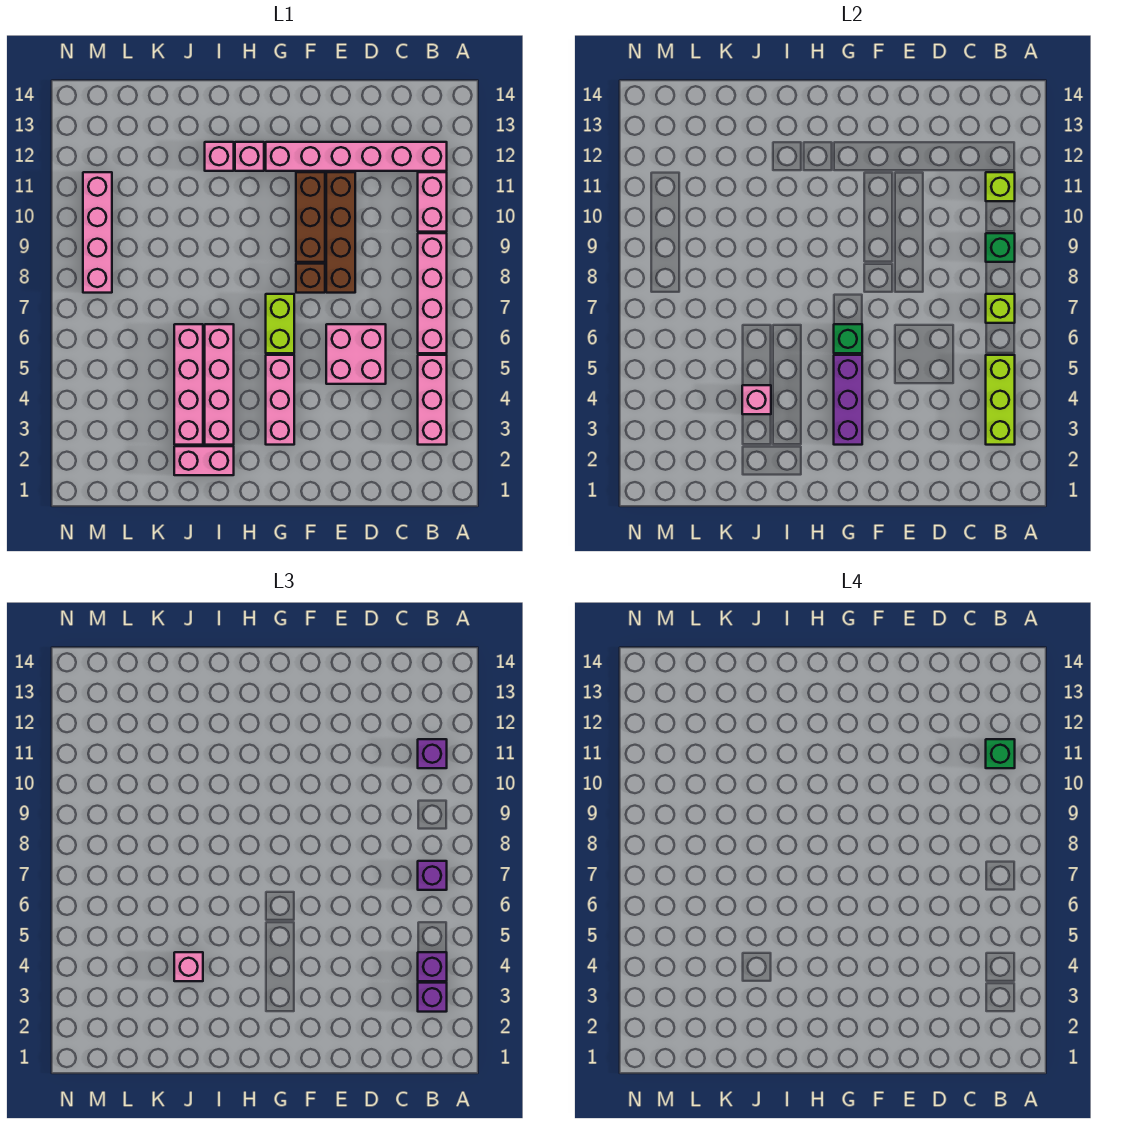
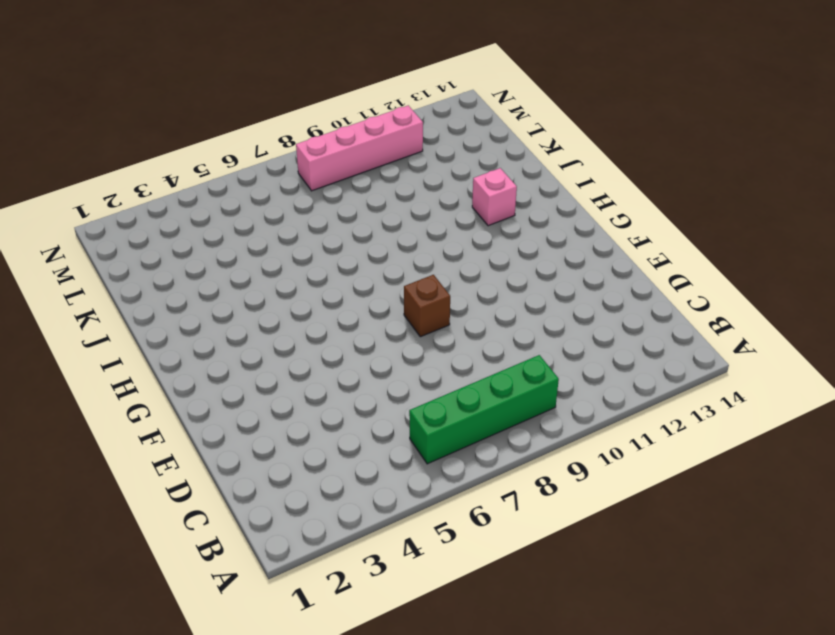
green brick B6:B9 level 1 -> pink brick B6:B9 level 1
none -> pink brick B3:B5 level 1
none -> pink brick B10:B11 level 1
none -> pink brick B12:G12 level 1

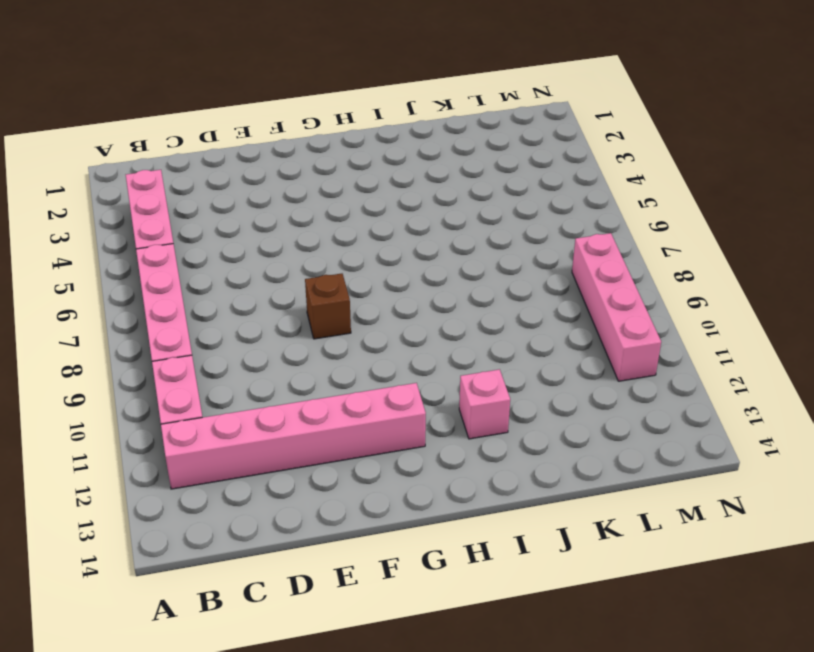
none -> pink brick D5:E6 level 1
none -> brown brick E8:E11 level 1
none -> brown brick F9:F11 level 1

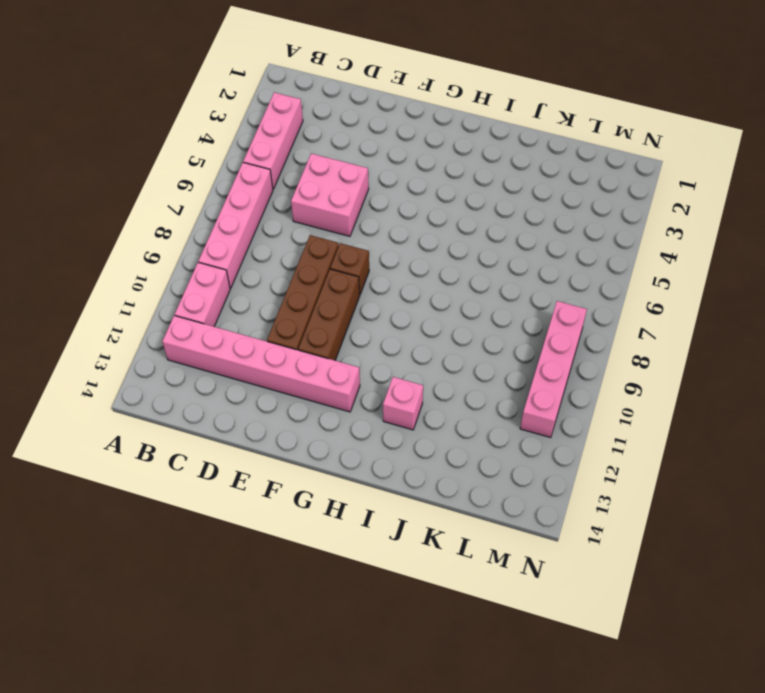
none -> pink brick G3:G5 level 1
none -> lime brick G6:G7 level 1
none -> pink brick H12 level 1

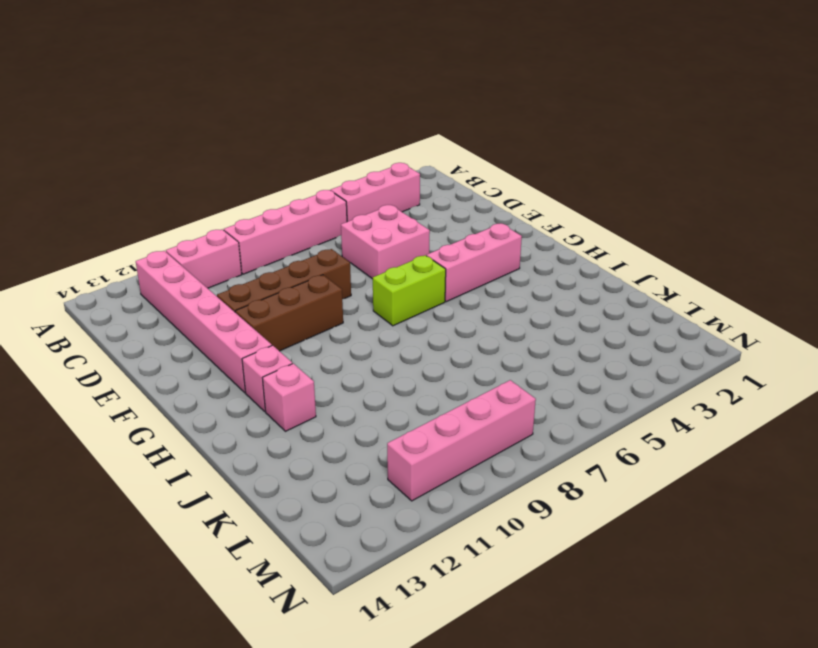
none -> brown brick F8 level 1
none -> pink brick I2:J2 level 1
none -> pink brick I3:I6 level 1

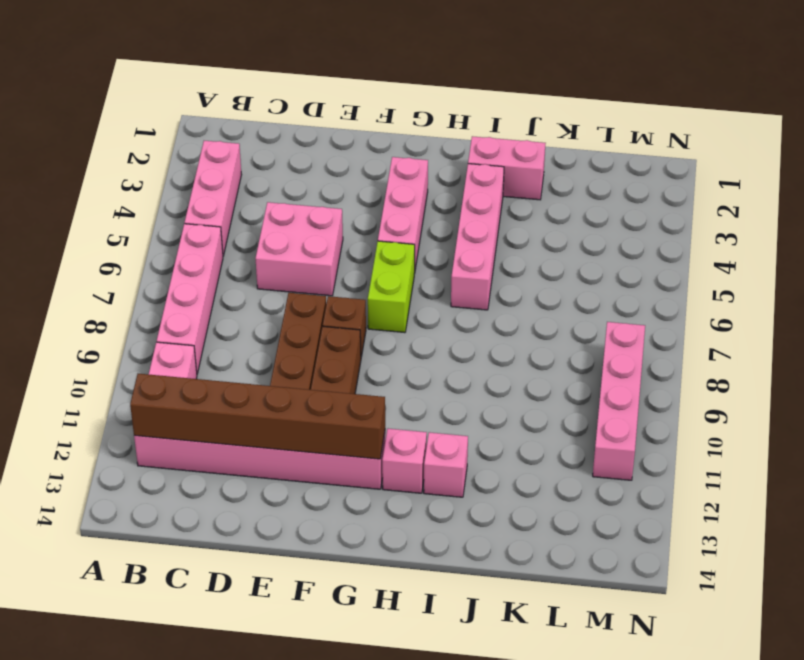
brown brick B12:G12 level 2 -> none
none -> pink brick J3:J6 level 1
none -> lime brick B3:B5 level 2
none -> lime brick B7 level 2

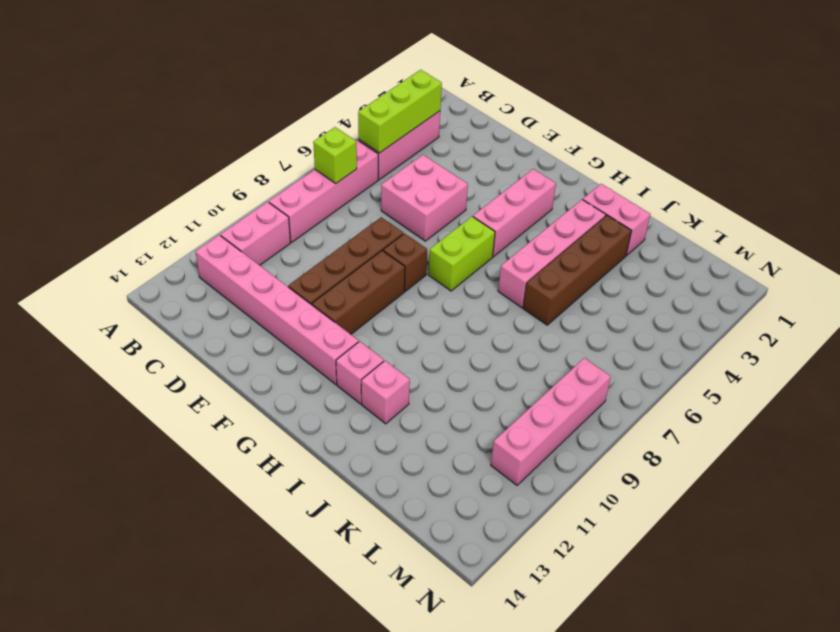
brown brick J3:J6 level 1 -> pink brick J3:J6 level 1
none -> green brick B9 level 2
none -> lime brick B11 level 2
none -> purple brick G3:G5 level 2

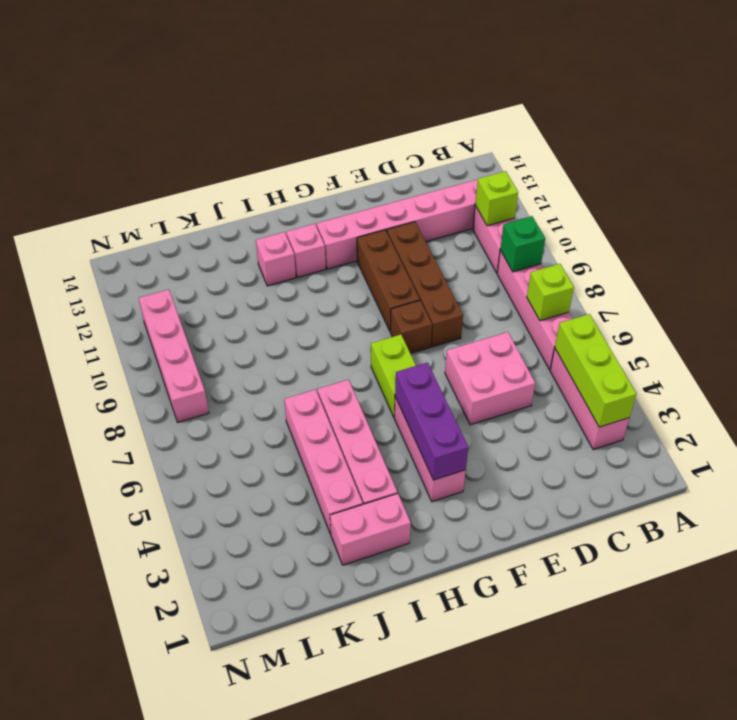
none -> green brick G6 level 2
none -> pink brick J4 level 2
none -> purple brick B3 level 3

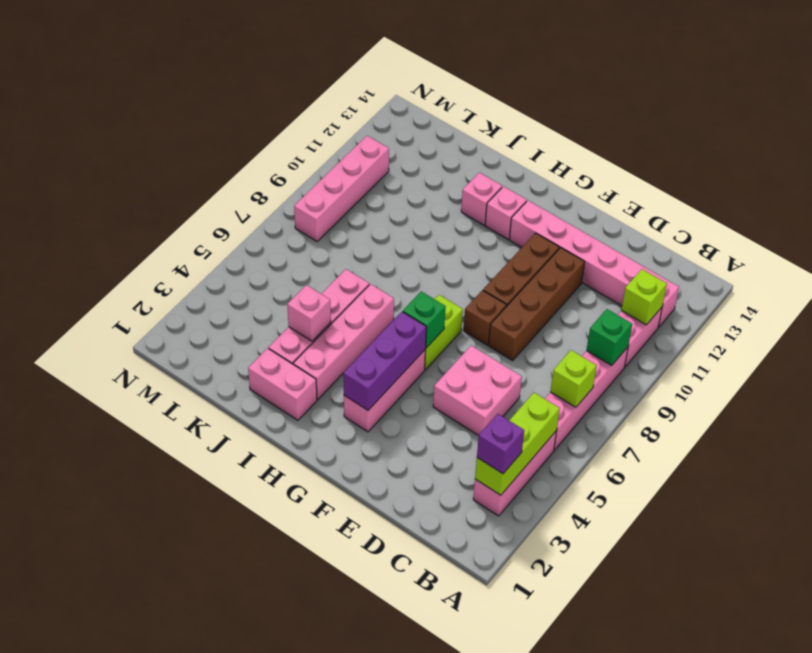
none -> purple brick B4 level 3
none -> purple brick B7 level 3
none -> purple brick B11 level 3

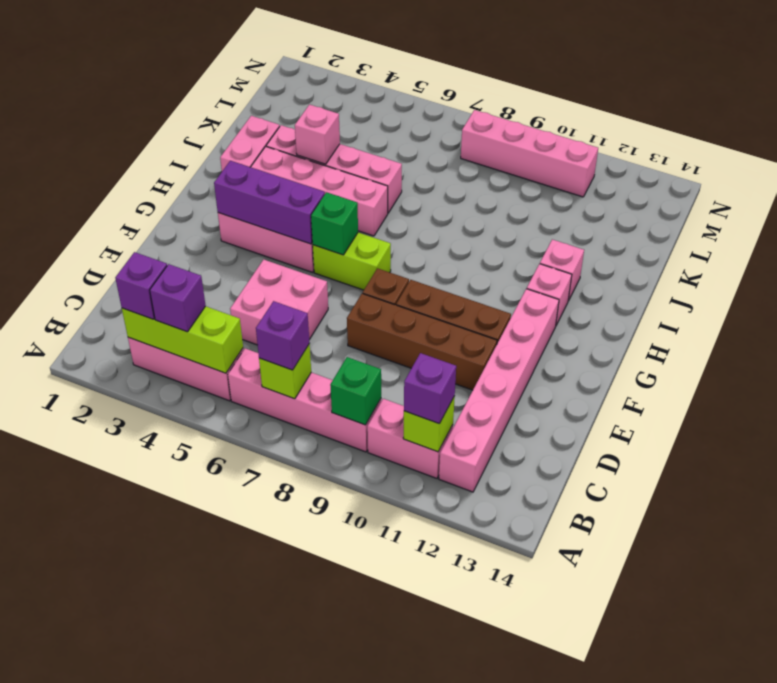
none -> pink brick J4 level 3
none -> green brick B11 level 4

